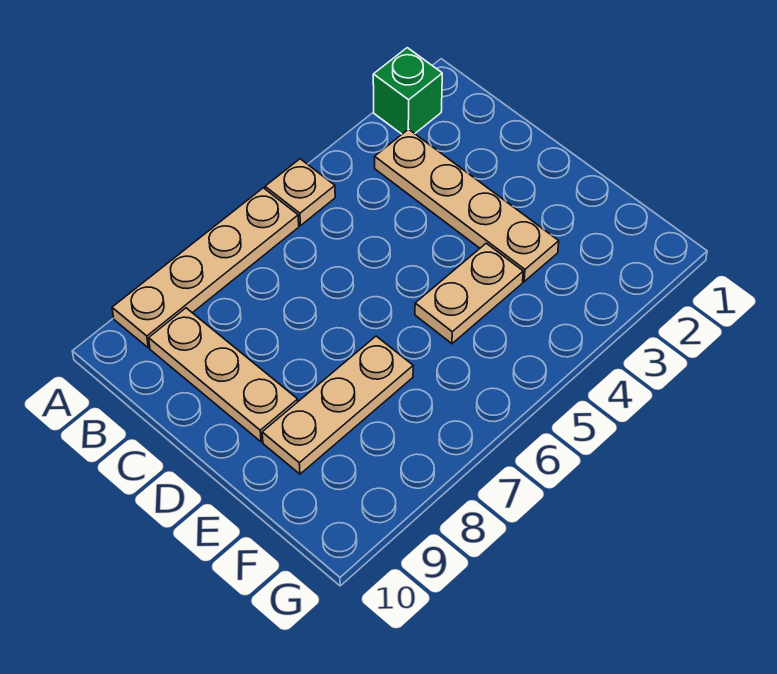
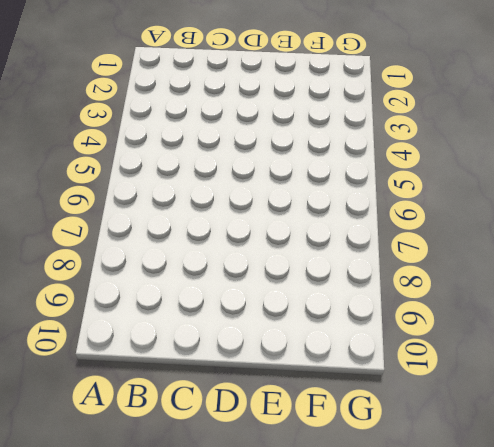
none -> green brick A2 level 1
none -> tan plate A5 level 1

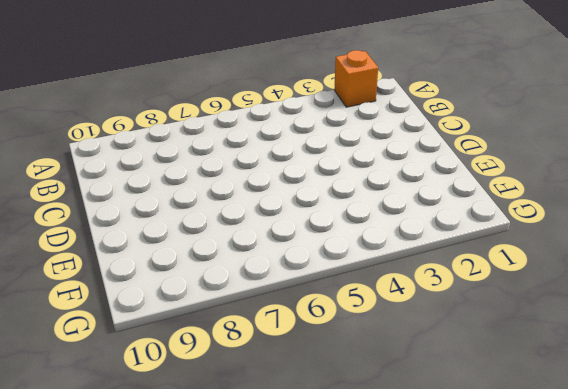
orange brick A2 level 1 -> green brick A2 level 1
none -> tan plate A5 level 1
none -> tan plate A6:A9 level 1

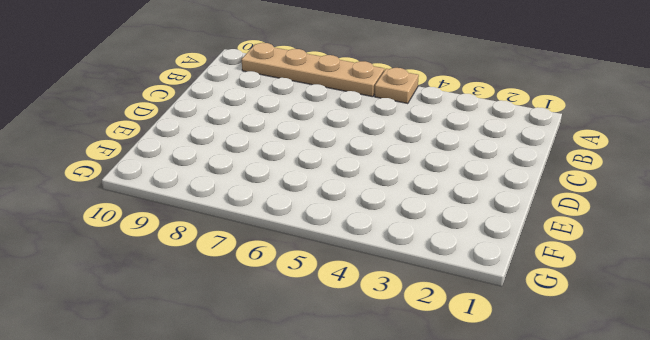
none -> green brick A2 level 1
none -> tan plate B3:E3 level 1

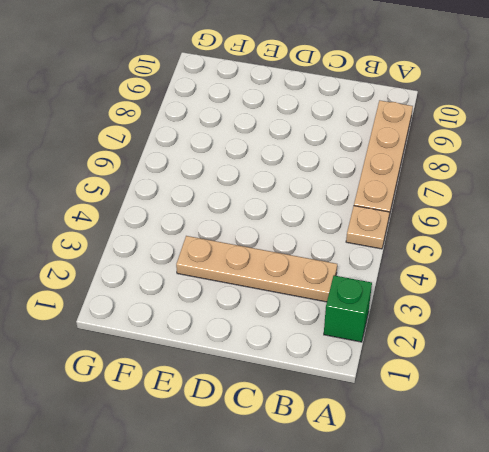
none -> tan plate B9:D9 level 1
none -> tan plate E4:E5 level 1

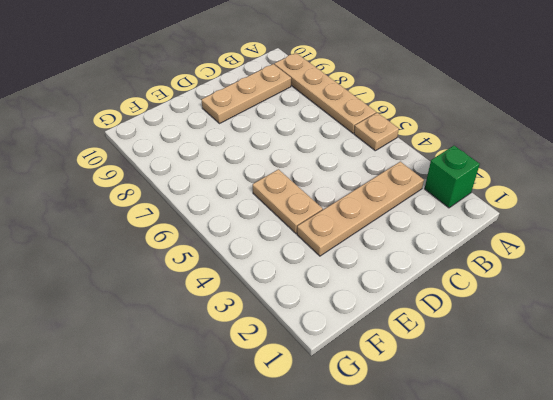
none -> tan plate E7:E9 level 1

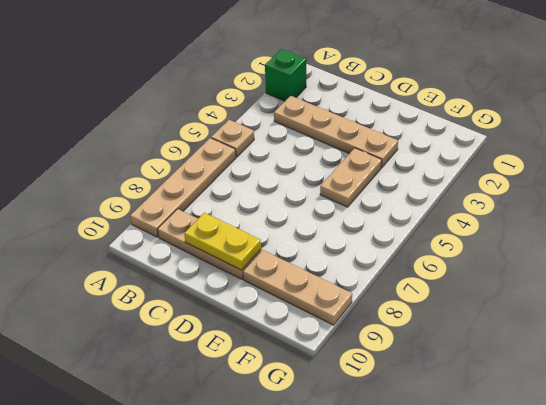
yellow plate C9:D9 level 2 -> none
tan plate E9:G9 level 1 -> tan plate E7:E9 level 1

